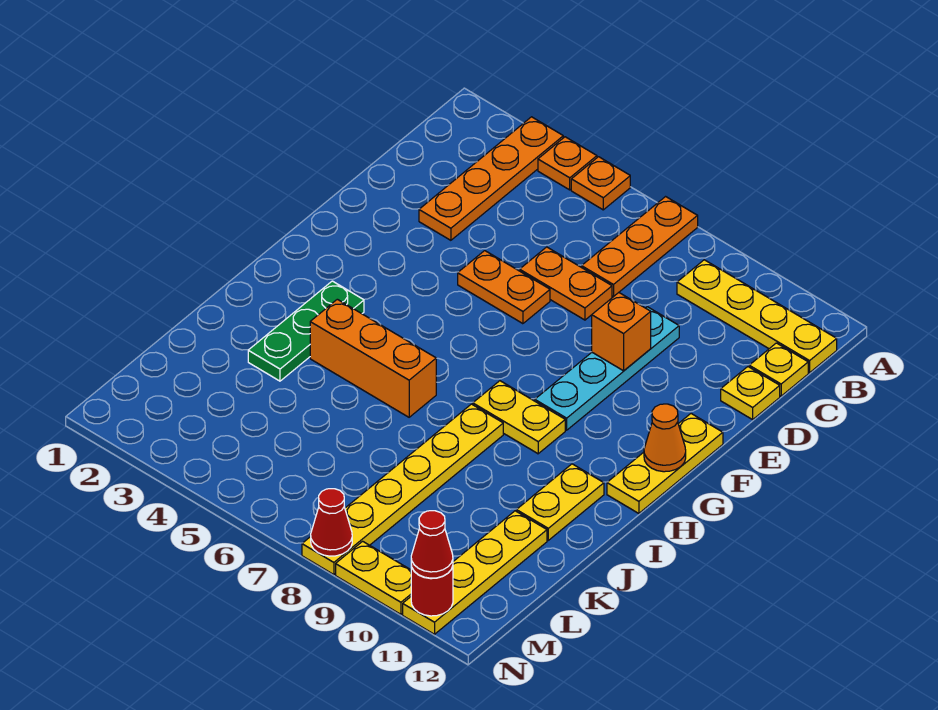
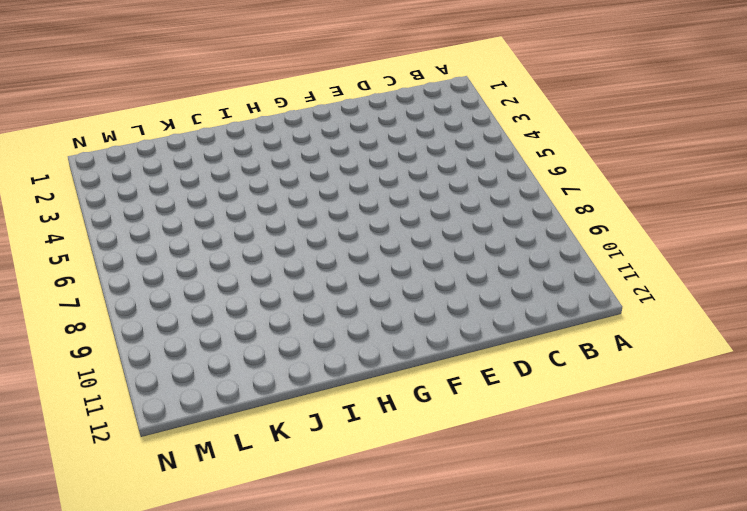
none -> orange plate A3:D3 level 1
none -> orange plate A4 level 1
none -> orange plate A5 level 1

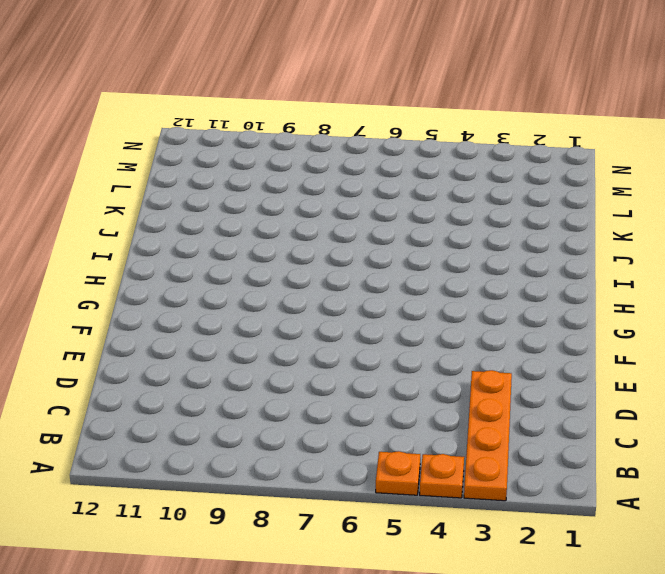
none -> orange plate A7:C7 level 1
none -> yellow plate B9:B12 level 1
none -> yellow plate C12 level 1

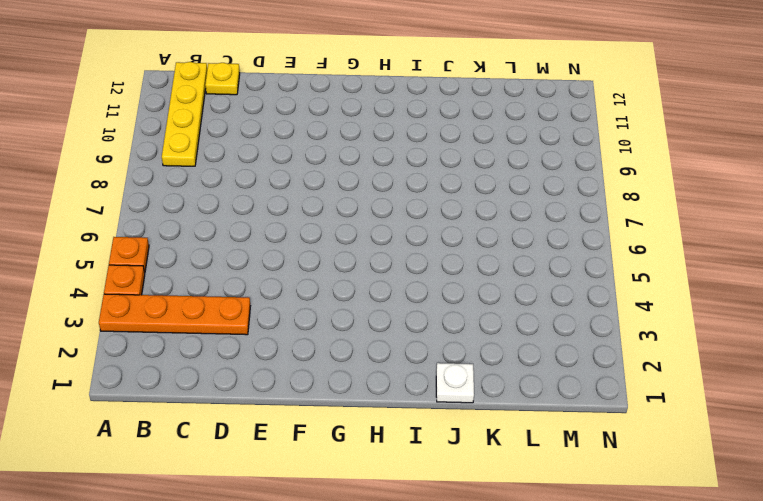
white plate J1 level 1 -> none
none -> orange plate A7:C7 level 1
none -> orange plate D6:D7 level 1
none -> cyan plate D9:G9 level 1

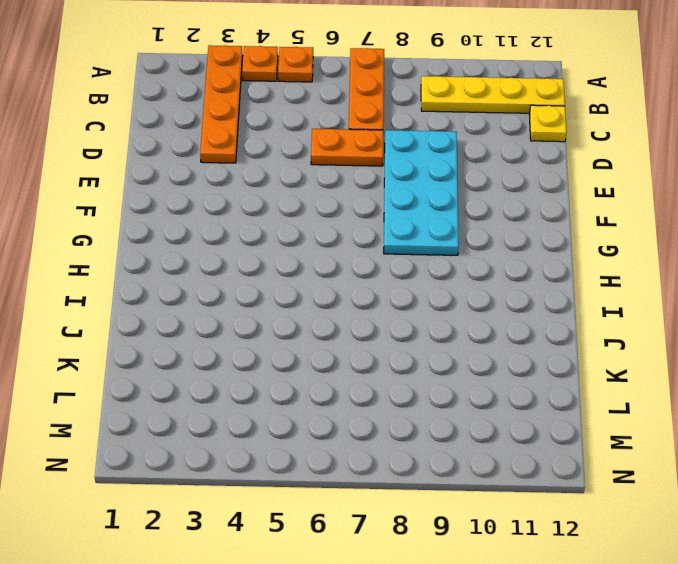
cyan plate D8:G9 level 1 -> cyan plate D9:G9 level 1
none -> yellow plate D12 level 1
none -> orange plate E5:E6 level 1
none -> yellow plate F12:H12 level 1

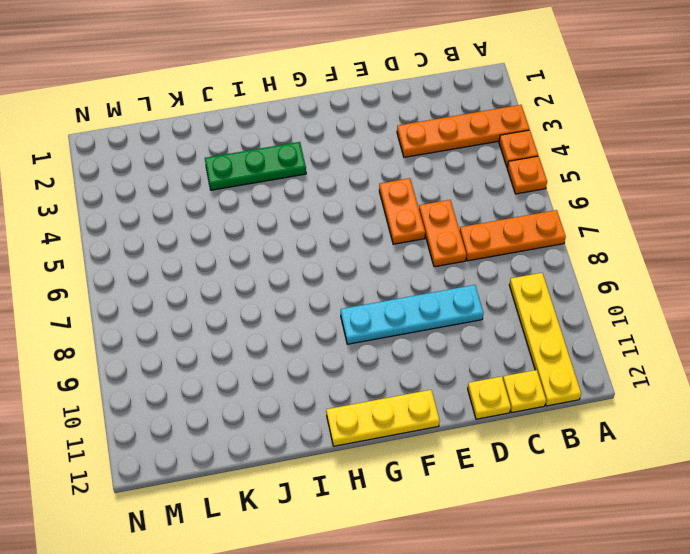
none -> yellow plate H8:H9 level 1
none -> orange brick I4:I6 level 1
none -> yellow plate I8:N8 level 1

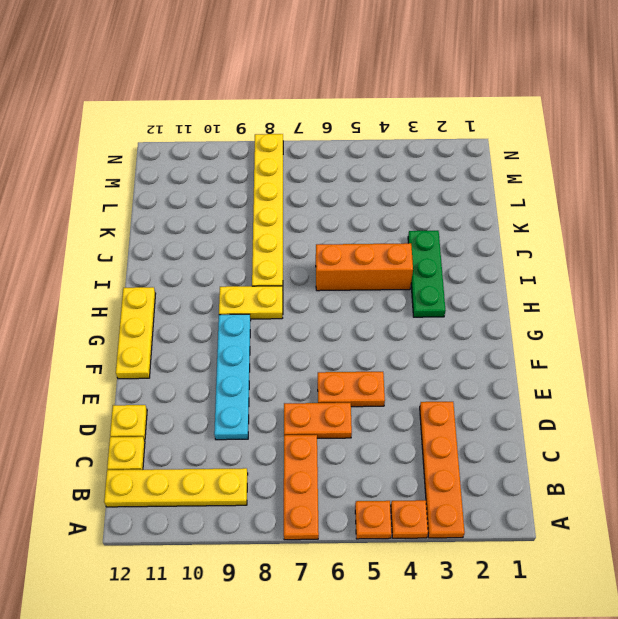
none -> yellow plate I11:J11 level 1
none -> yellow plate K11:N11 level 1
none -> yellow plate N9:N10 level 1

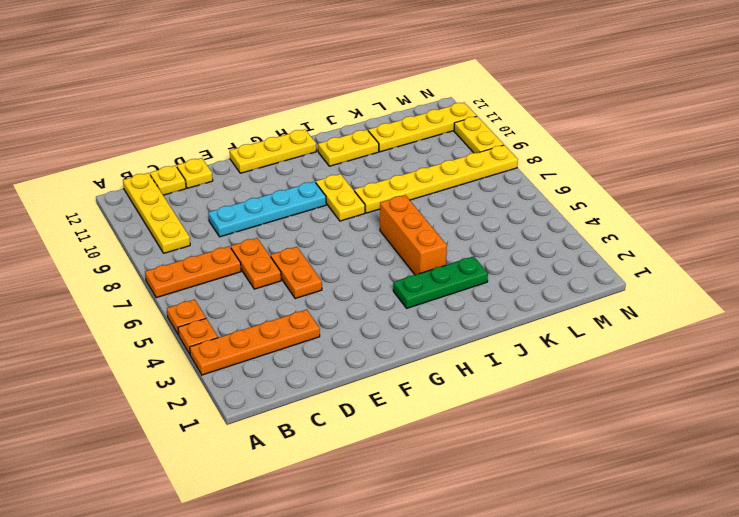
none -> orange brick E9 level 2
none -> orange cone G12 level 2
none -> red cone N8 level 2

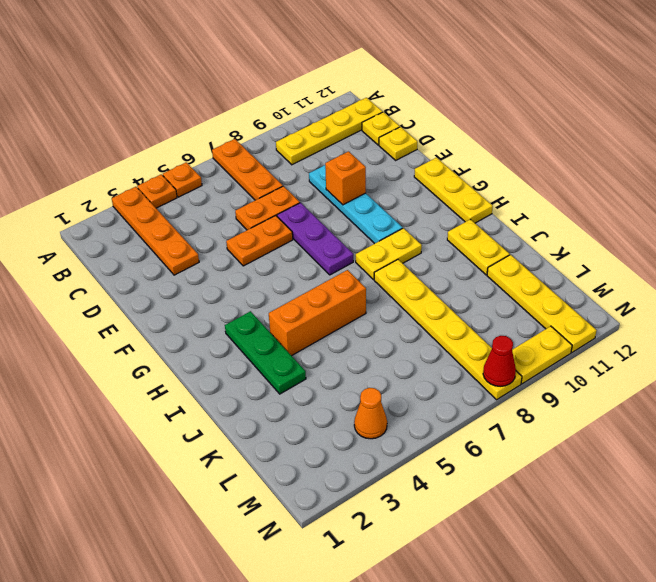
purple plate E7:G7 level 1 -> none
orange cone M4 level 1 -> orange cone G12 level 2
none -> red round brick N11 level 2
none -> red cone N11 level 3

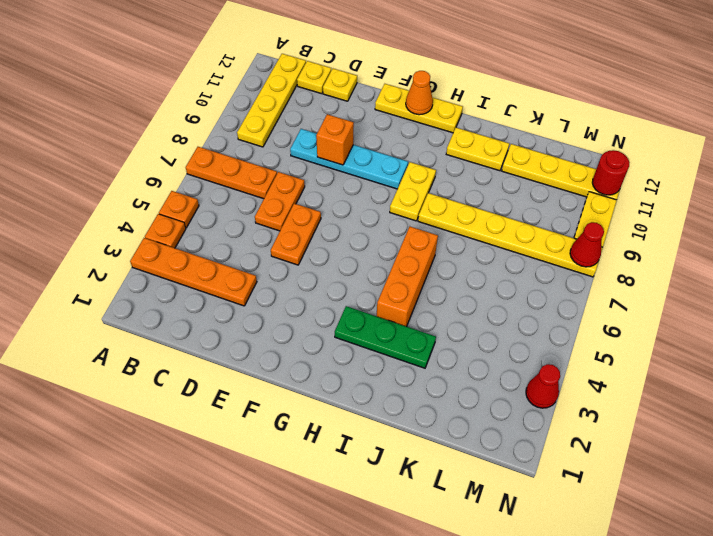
red cone N3 level 1 -> red cone N11 level 3

